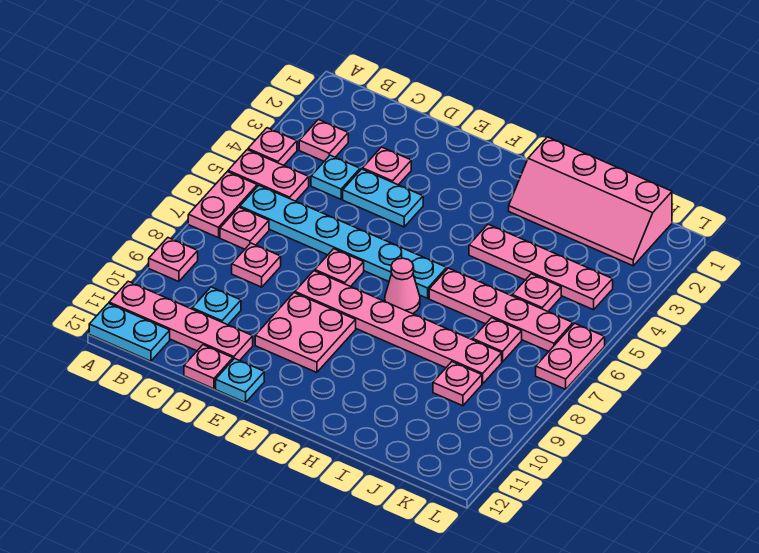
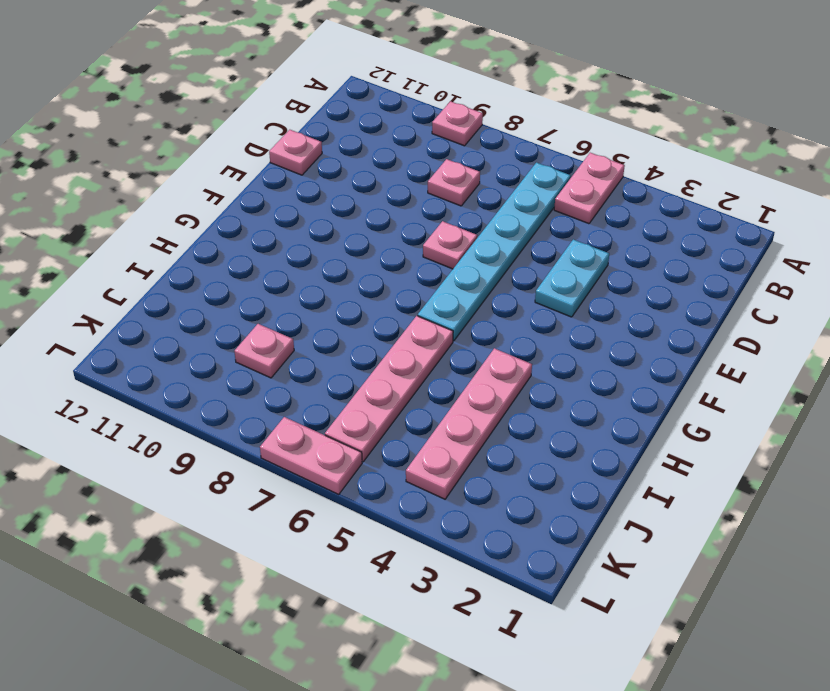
none -> pink plate A4 level 1
none -> pink plate A6:A7 level 1
none -> pink plate A11:D11 level 1

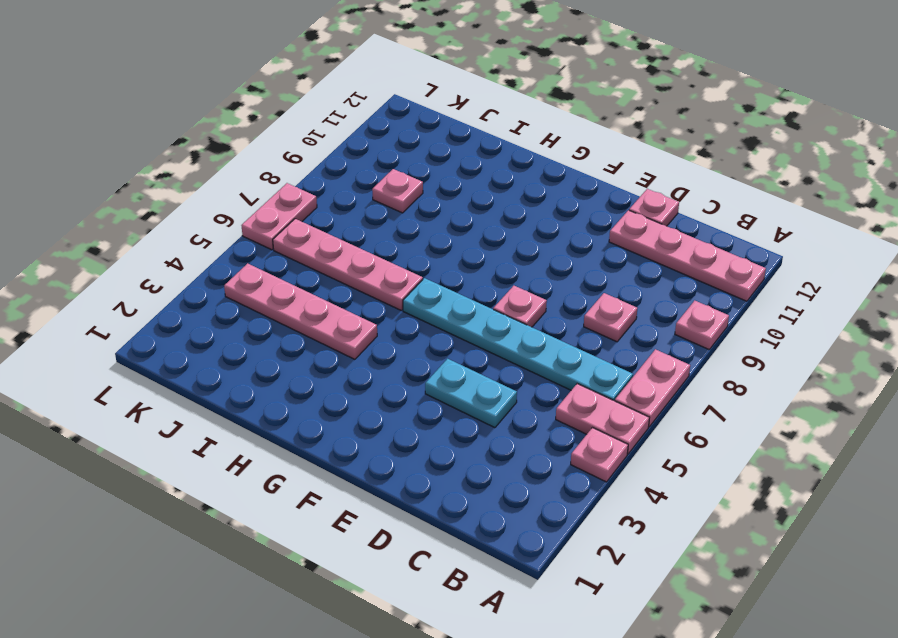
none -> cyan plate A12:B12 level 1
none -> pink plate B3 level 1
none -> pink plate B7 level 1

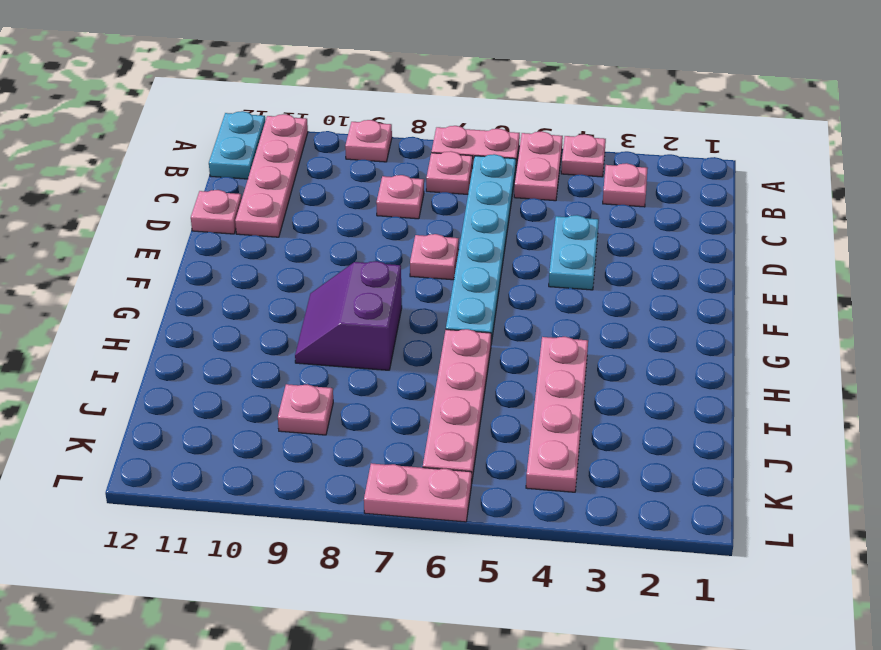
purple slope G8:H9 level 1 top 8 -> pink plate E8:J8 level 1
none -> cyan plate C4 level 1
none -> cyan plate C10 level 1
none -> pink plate D3 level 1

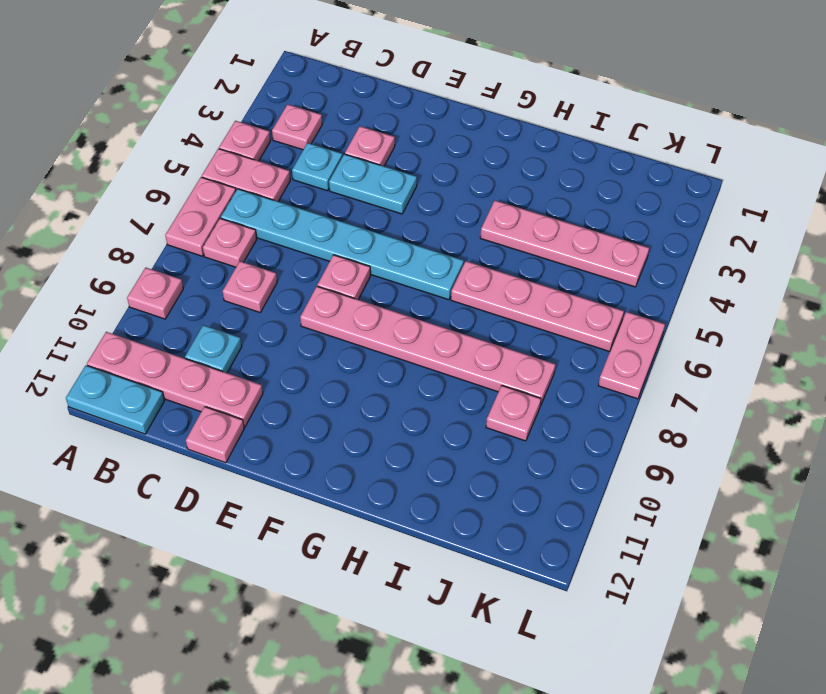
none -> pink plate E9:F10 level 1
none -> cyan plate E12 level 1
none -> pink cone G7 level 1

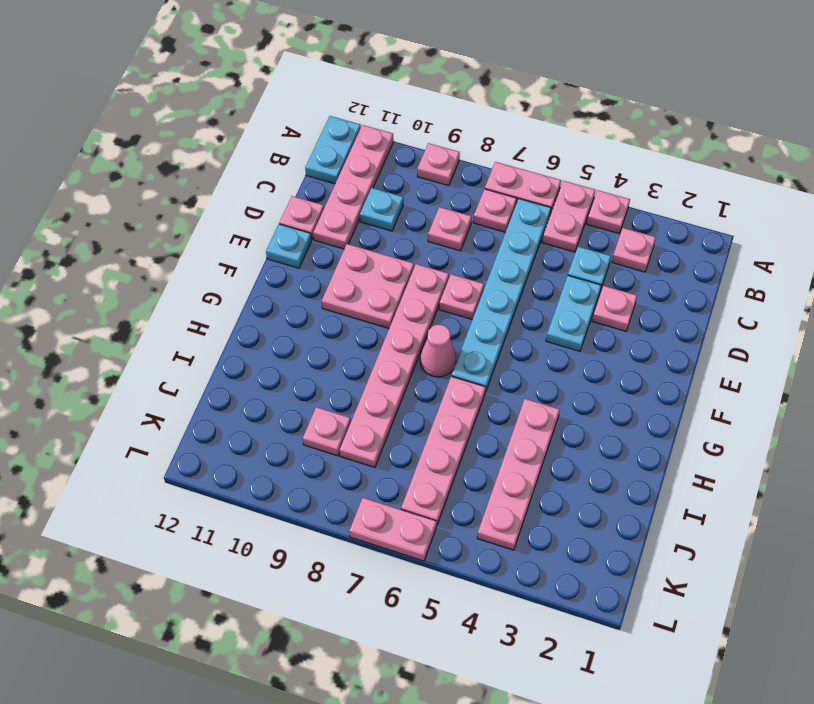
none -> pink slope H1:K2 level 1 top 1
none -> pink plate J5 level 1
none -> pink plate J7 level 1

